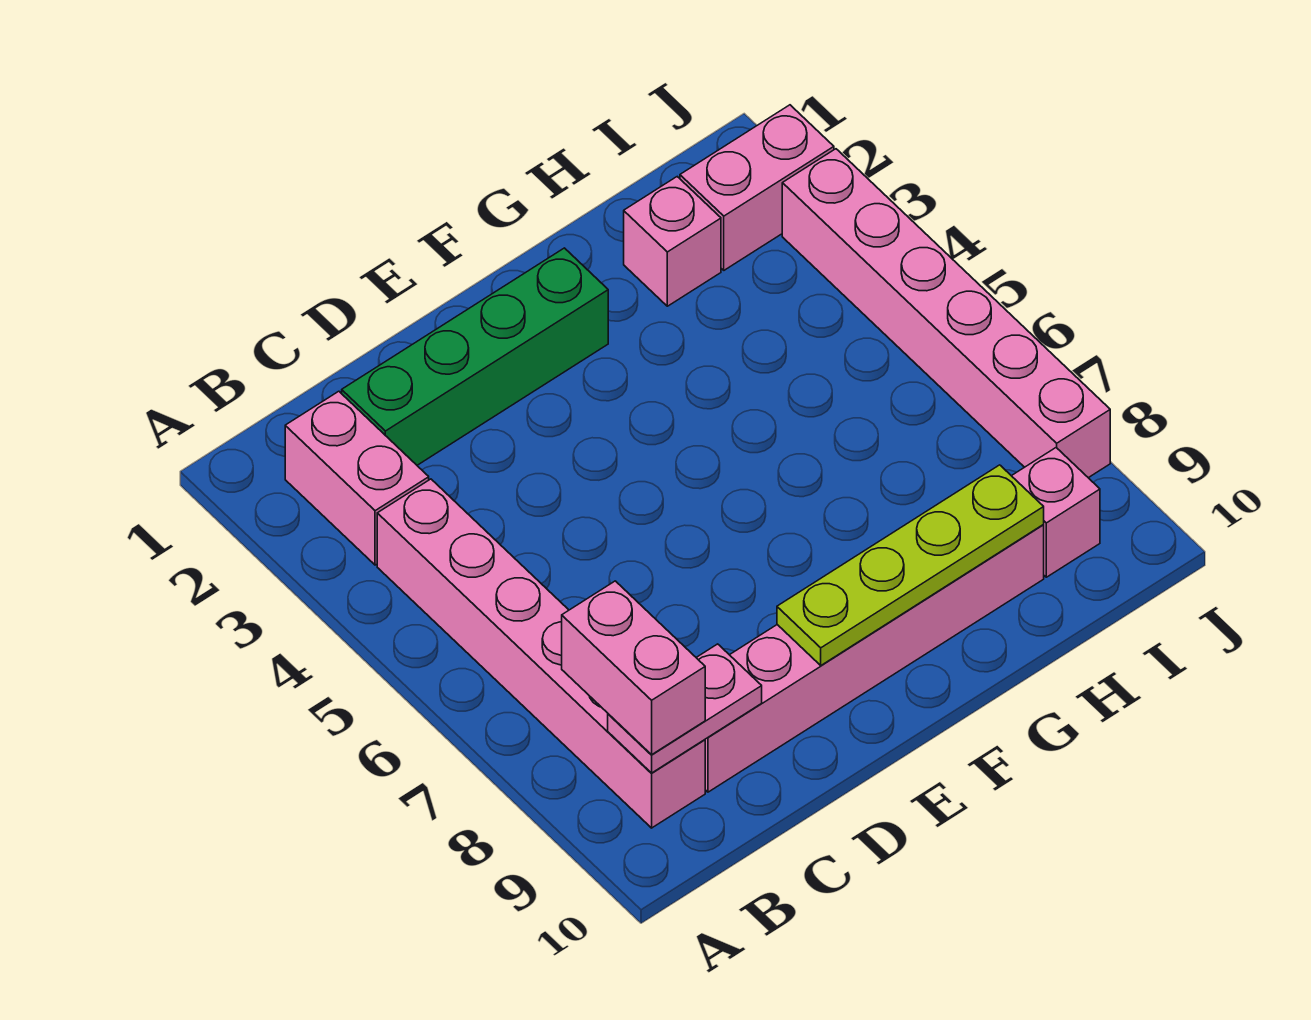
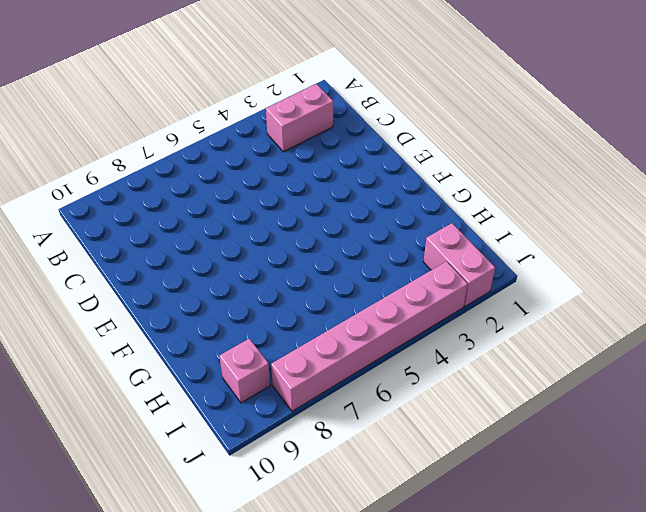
none -> pink brick B4:B9 level 1
none -> green brick C2:F2 level 1

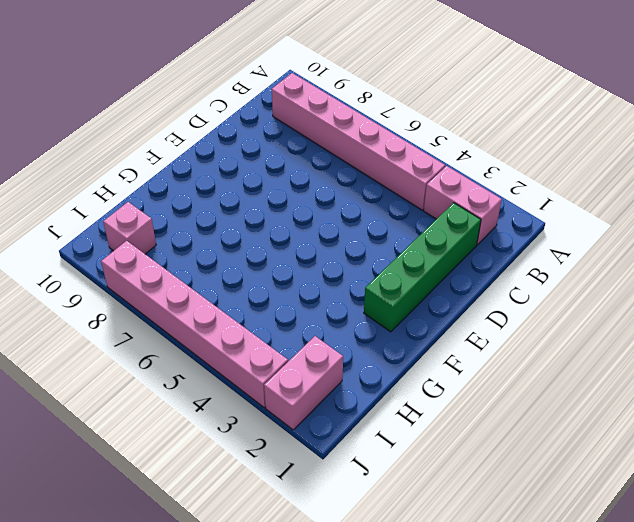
none -> pink brick C9:H9 level 1
none -> pink brick H2 level 1

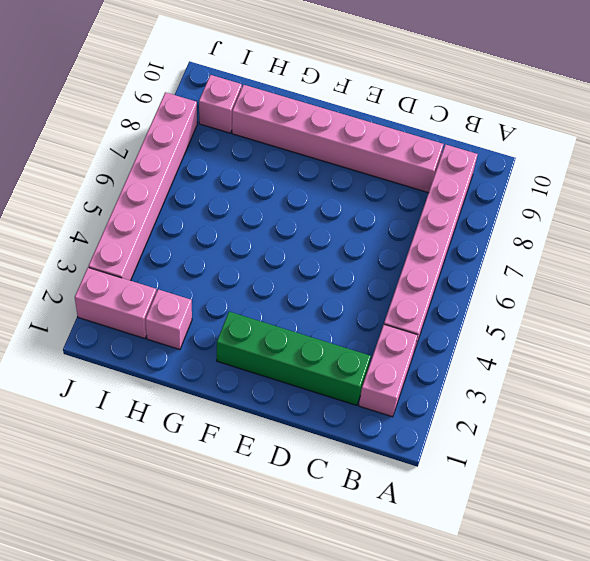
none -> pink plate B9:C9 level 2
none -> lime plate E9:H9 level 2

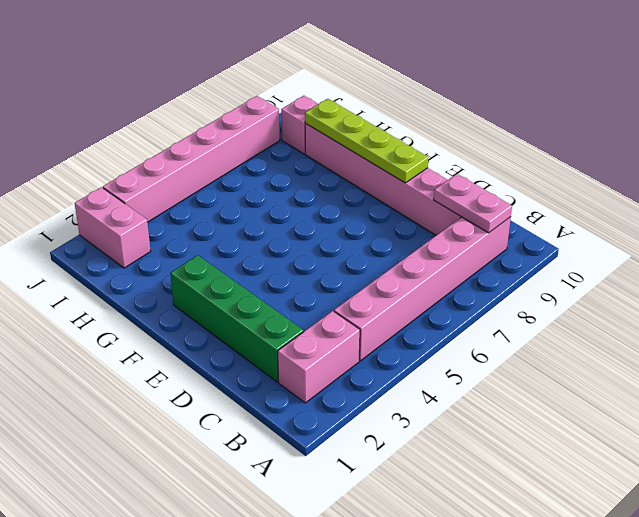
none -> pink brick H2 level 1
none -> pink brick B8:B9 level 3

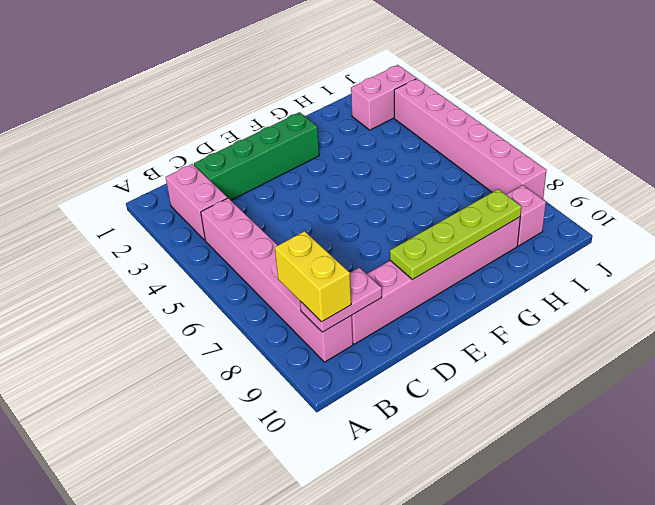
yellow brick B8:B9 level 3 -> pink brick B8:B9 level 3
none -> pink brick H2 level 1

